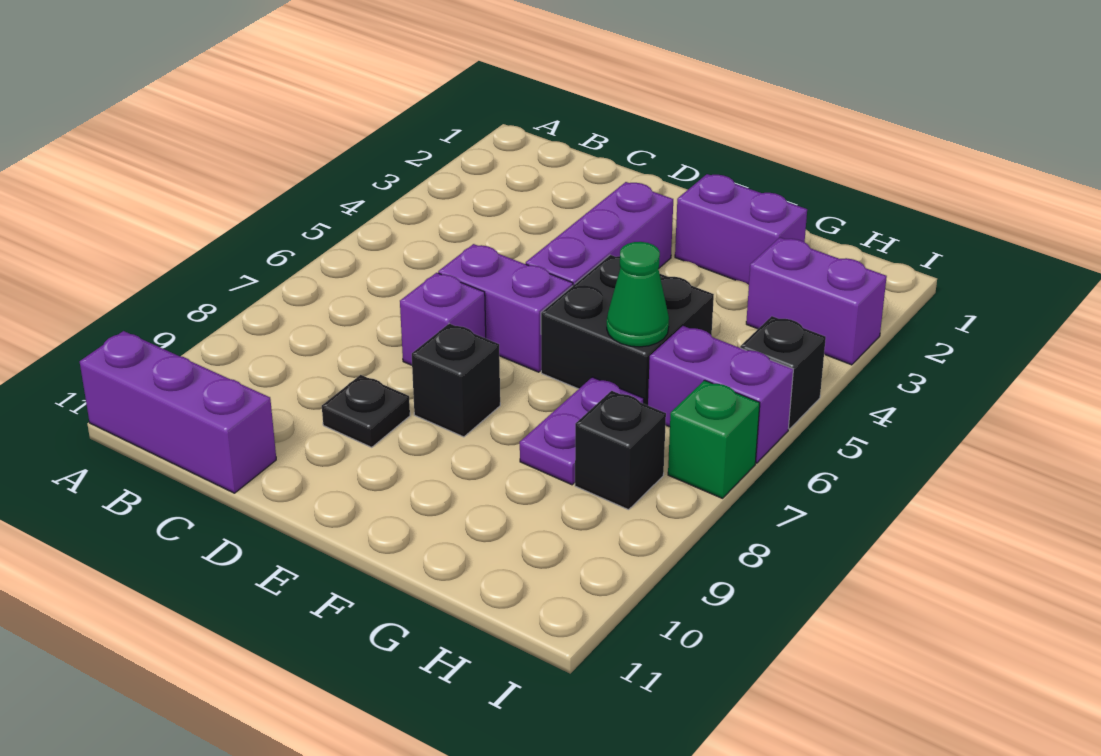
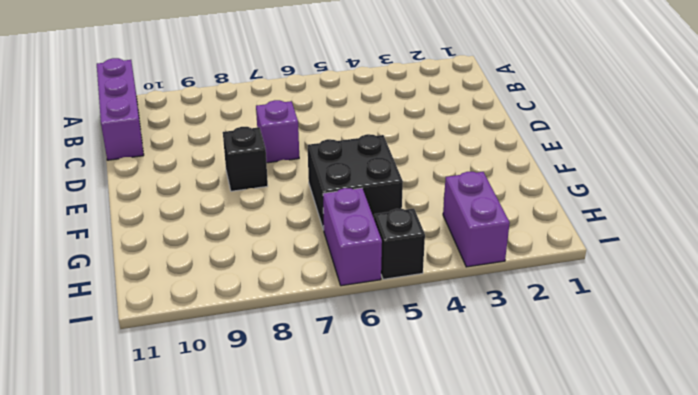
none -> purple brick D6:E6 level 1
none -> black plate D9 level 1
none -> purple brick E3:E5 level 1

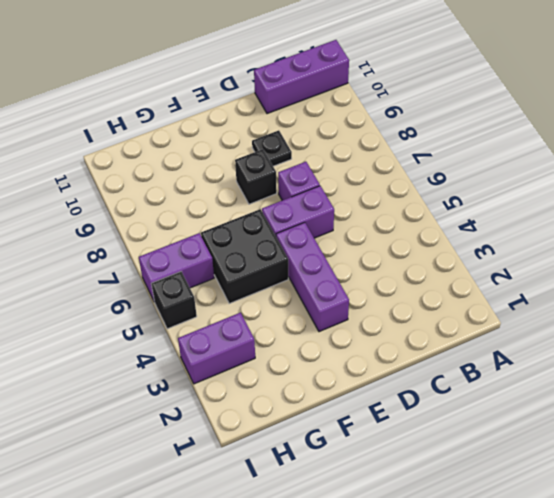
none -> purple brick F2:G2 level 1
none -> purple plate G7:G8 level 1
none -> black brick H8 level 1

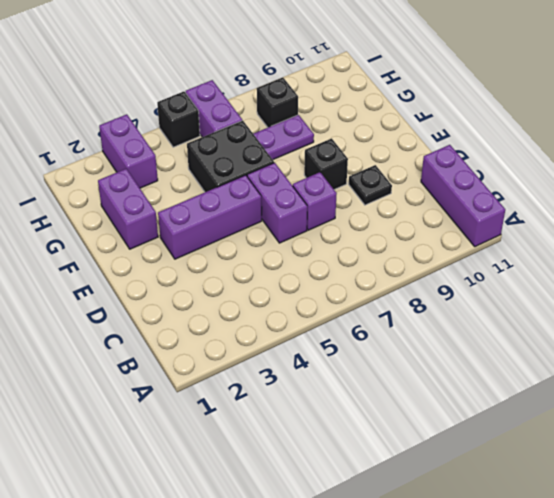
none -> green brick I7 level 1
none -> green cone G6 level 2

